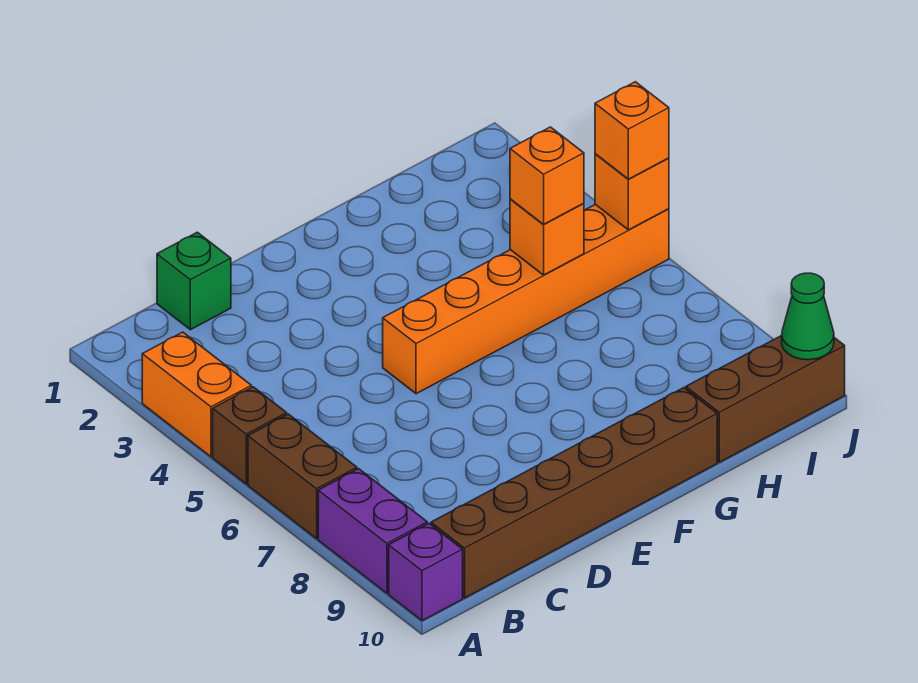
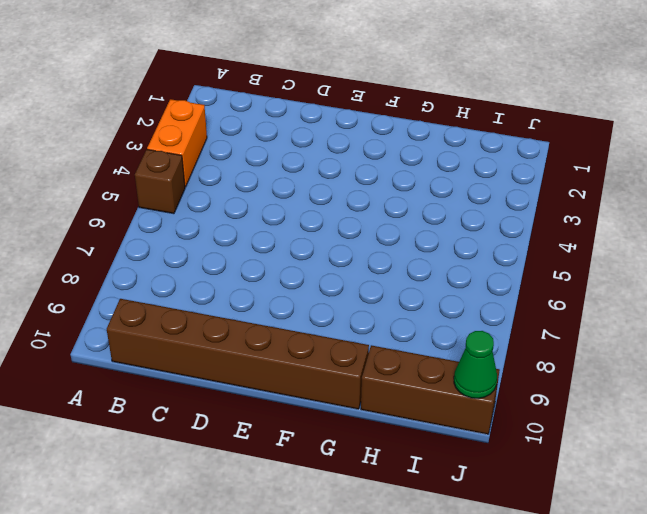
none -> brown brick A6:A7 level 1
none -> purple brick A8:A9 level 1
none -> purple brick A10 level 1

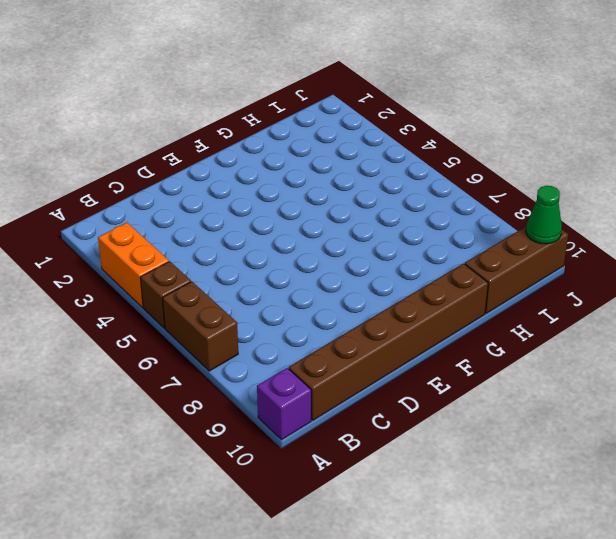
none -> purple brick A8:A9 level 1
none -> green brick C1 level 1
none -> orange brick E5:J5 level 1

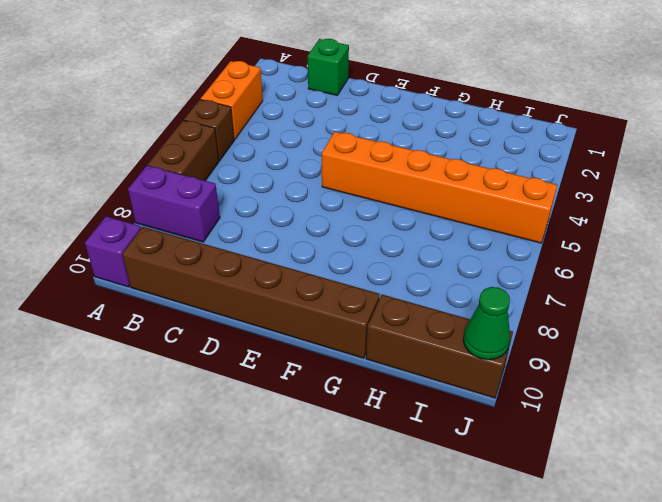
purple brick A8:B8 level 1 -> purple brick A8:A9 level 1
none -> orange brick H5 level 2
none -> orange brick J5 level 2
none -> orange brick H5 level 3

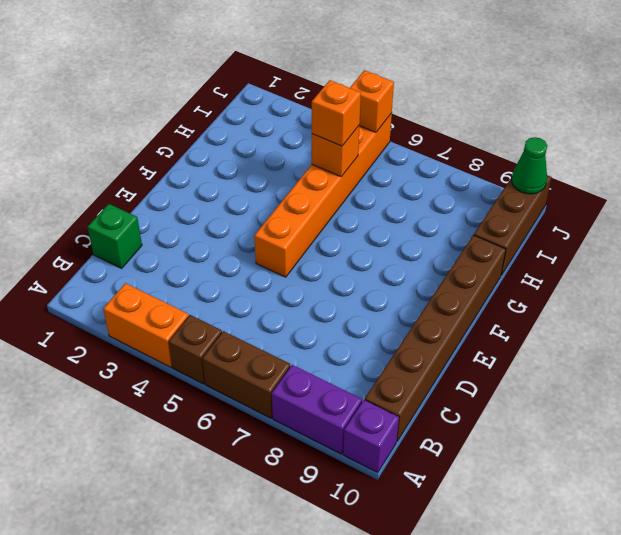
none -> orange brick J5 level 3

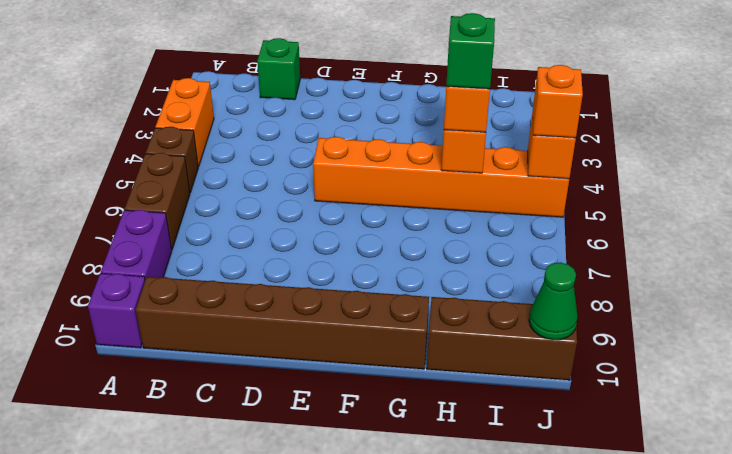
green brick H5 level 4 -> none

